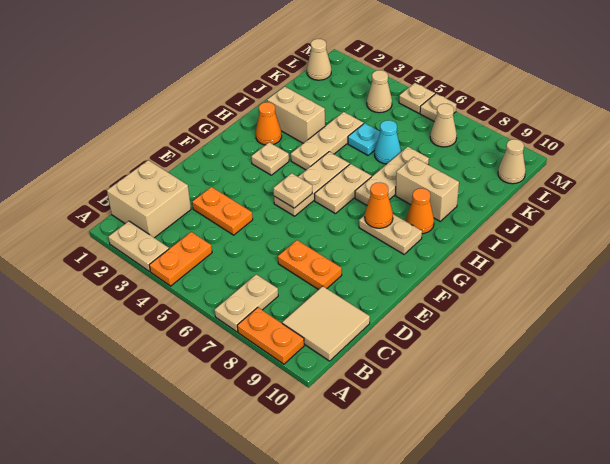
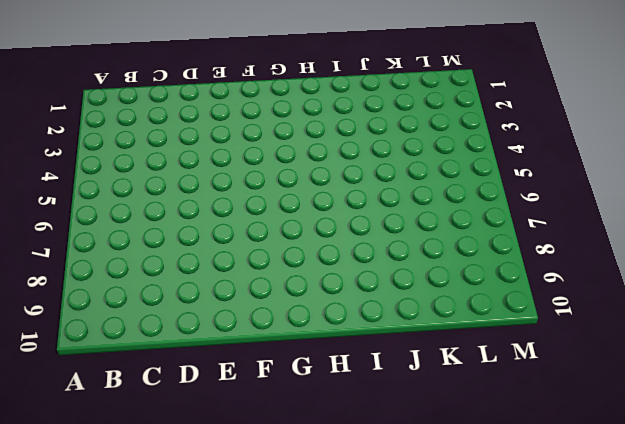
none -> tan plate A2:A3 level 1
none -> orange plate A4:B4 level 1
none -> tan plate A7:B7 level 1

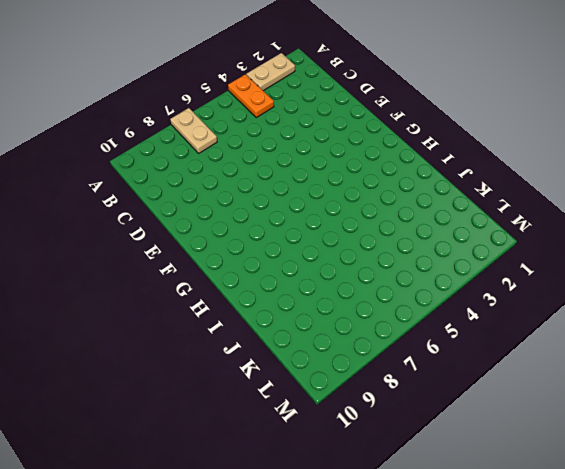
none -> orange plate A8:A9 level 1
none -> tan brick B1:C2 level 1
none -> tan tile B9:C10 level 1

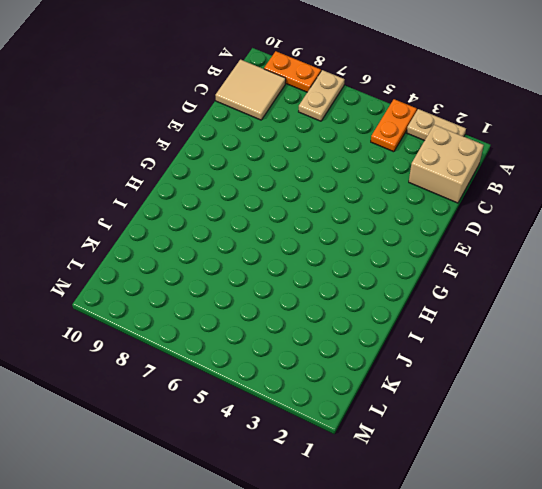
none -> orange plate D3:D4 level 1
none -> orange plate D7:D8 level 1
none -> tan plate F5:H5 level 1

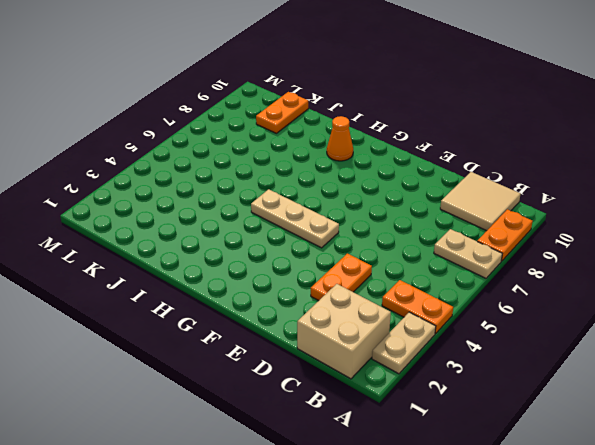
orange plate K9:K10 level 1 -> orange plate D7:D8 level 1
none -> tan plate G3 level 1
none -> tan plate G6:H6 level 1
none -> tan plate G8:G9 level 1

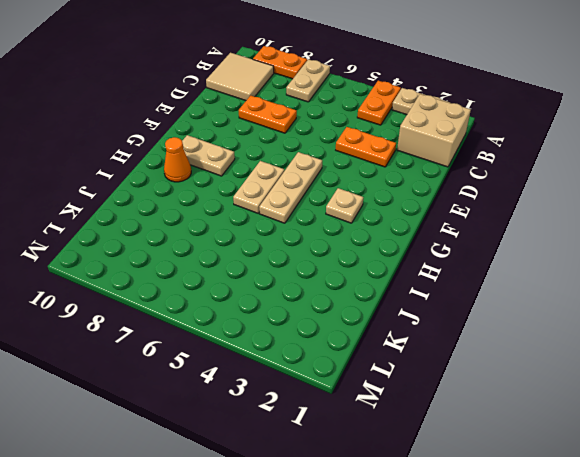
none -> orange cone H2 level 1
none -> tan plate H4:J4 level 1
none -> tan plate H7:J7 level 1

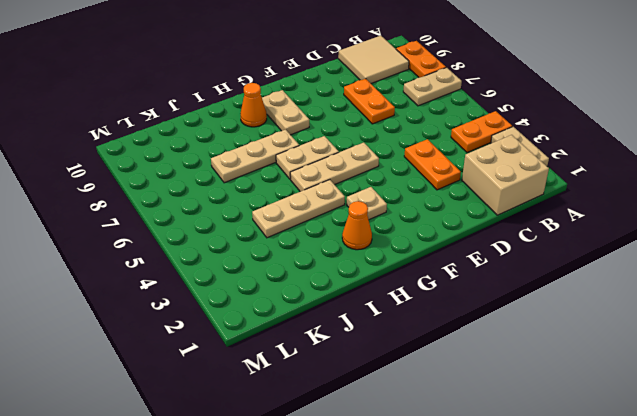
none -> tan brick I2:I3 level 1
none -> tan brick I8:I9 level 1
none -> cyan plate J5 level 1

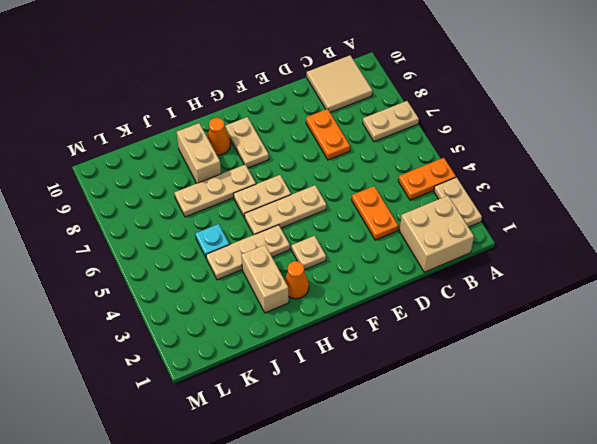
none -> orange plate A8:A9 level 1
none -> cyan cone J6 level 1
none -> tan cone L1 level 1

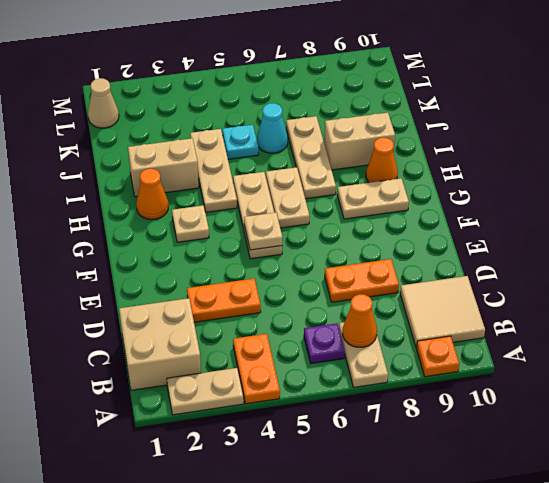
orange plate A9 level 1 -> orange plate A8:A9 level 1
purple plate B6 level 1 -> none
orange cone B7 level 2 -> orange cone G8 level 2
none -> tan cone L4 level 1
none -> tan cone L7 level 1
none -> tan cone L10 level 1

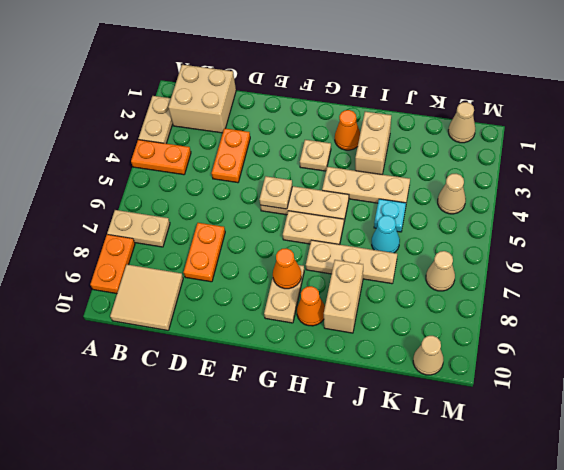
none -> tan plate M5 level 1
none -> tan plate M6 level 1

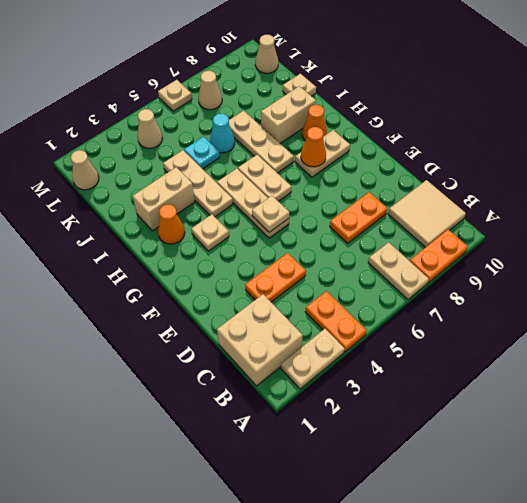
tan plate J10 level 1 -> tan plate M5 level 1

